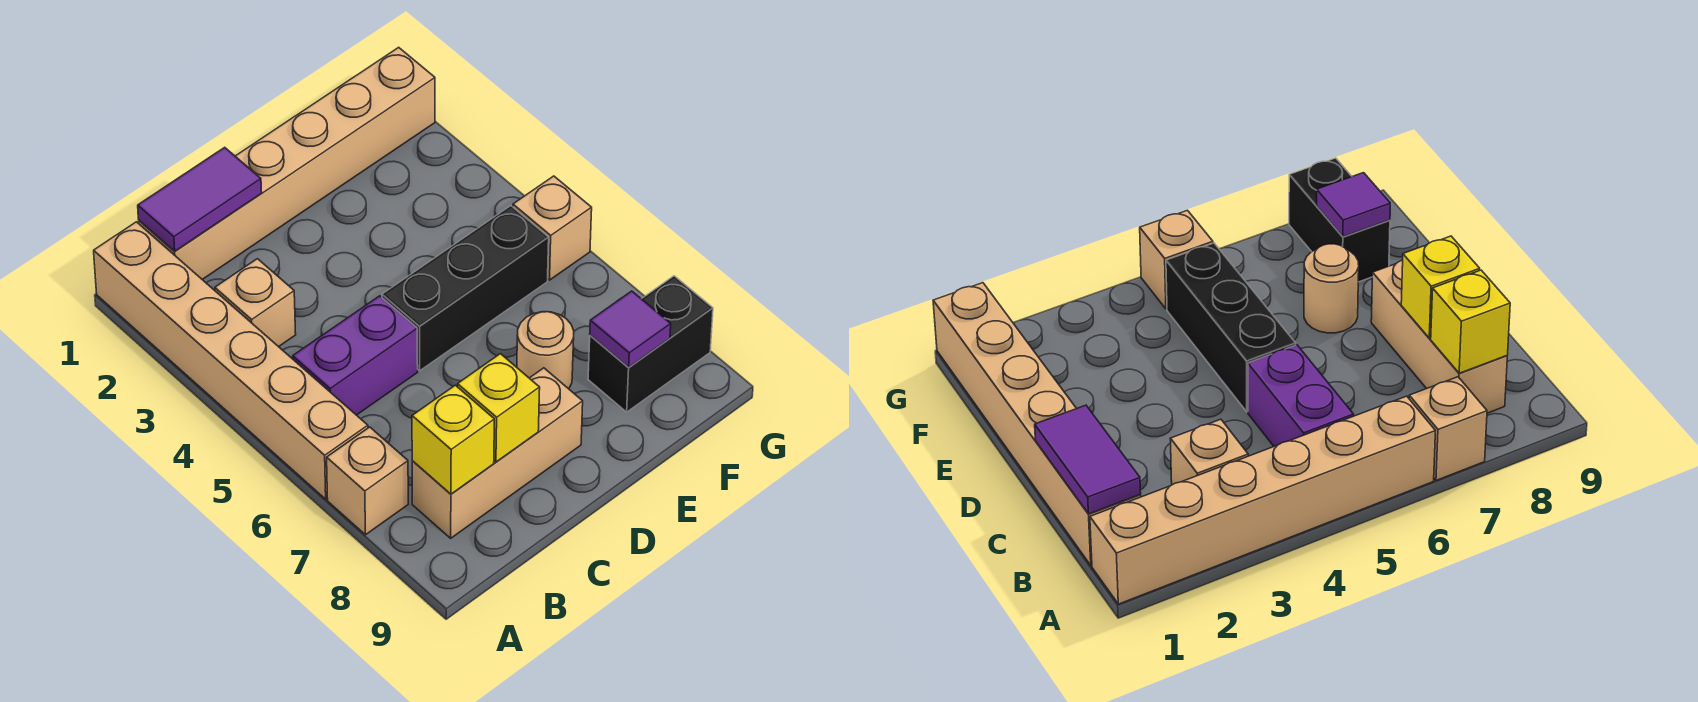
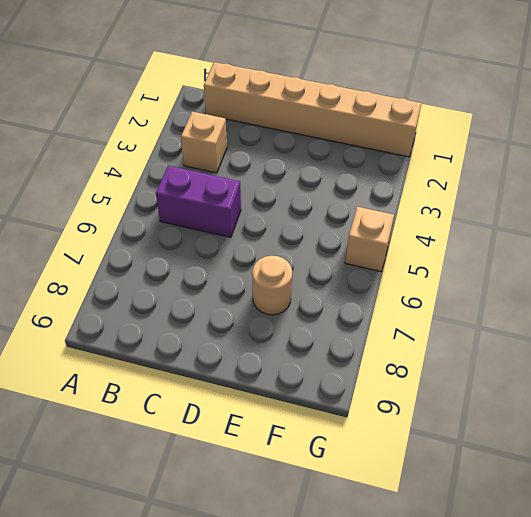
none -> tan brick A1:A6 level 1
none -> tan brick A7 level 1
none -> tan brick B8:D8 level 1

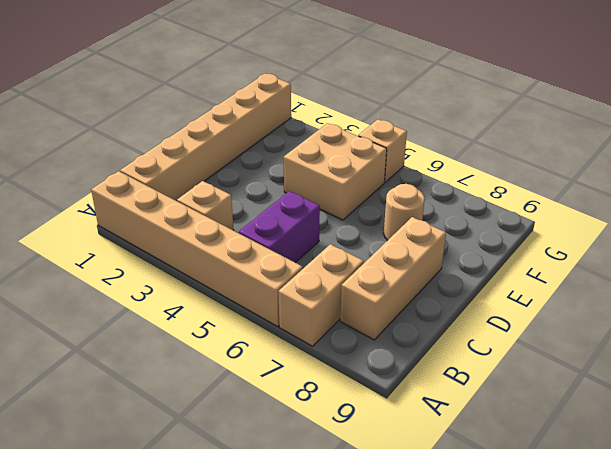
tan brick A7:B7 level 1 -> tan brick A7 level 1
tan brick E4:F5 level 1 -> black brick D5:F5 level 1
none -> black brick F8:G8 level 1
none -> purple tile B1:C1 level 2
none -> yellow brick B8 level 2

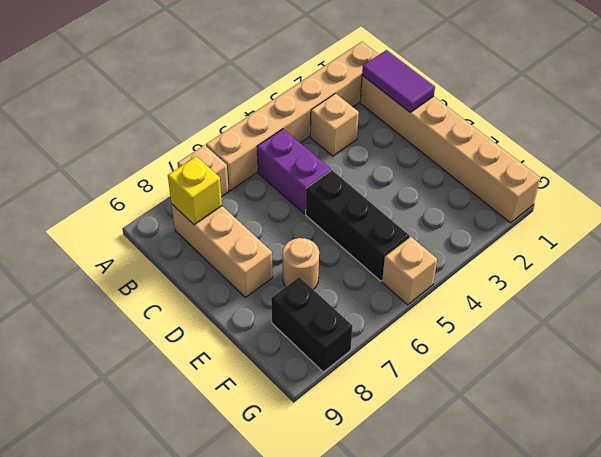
none -> yellow brick C8 level 2
none -> purple tile F8 level 2

